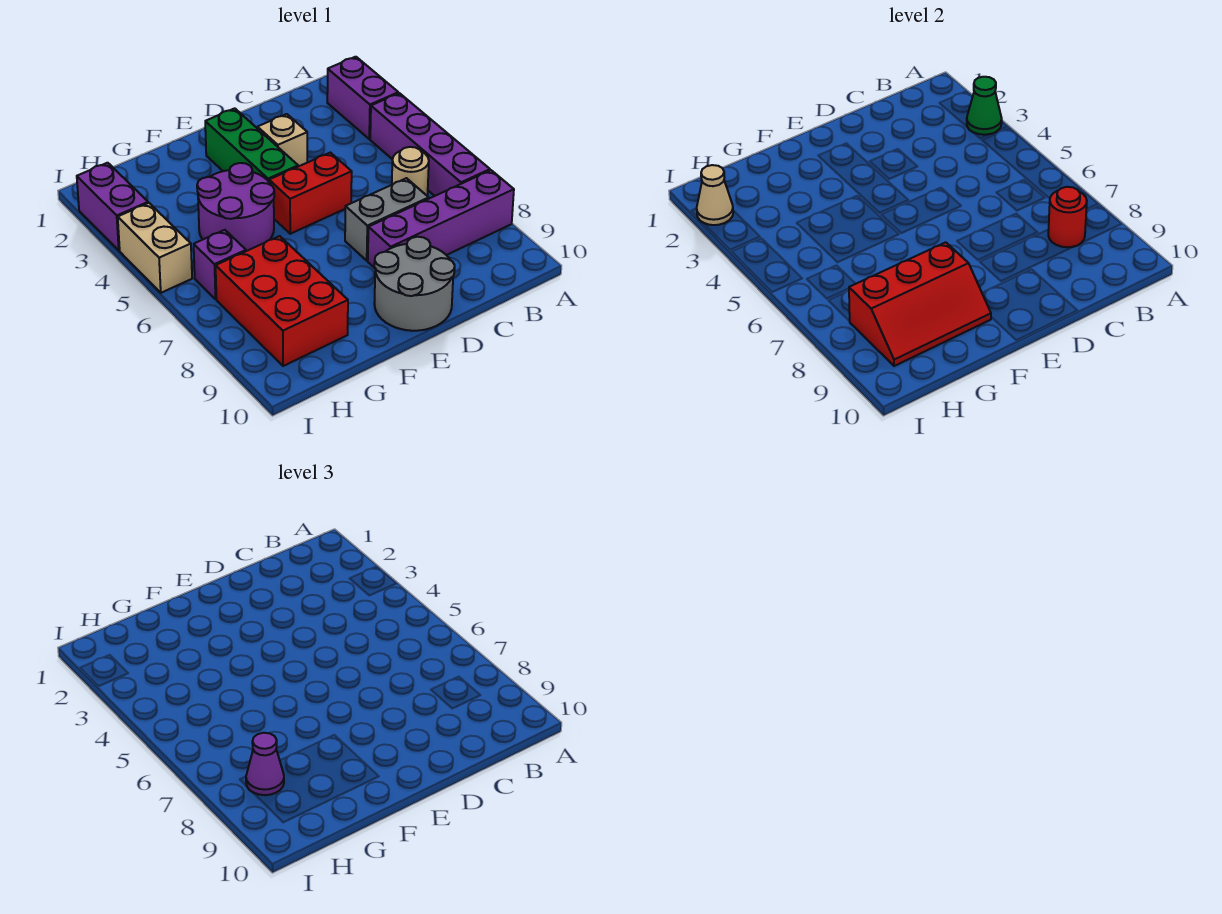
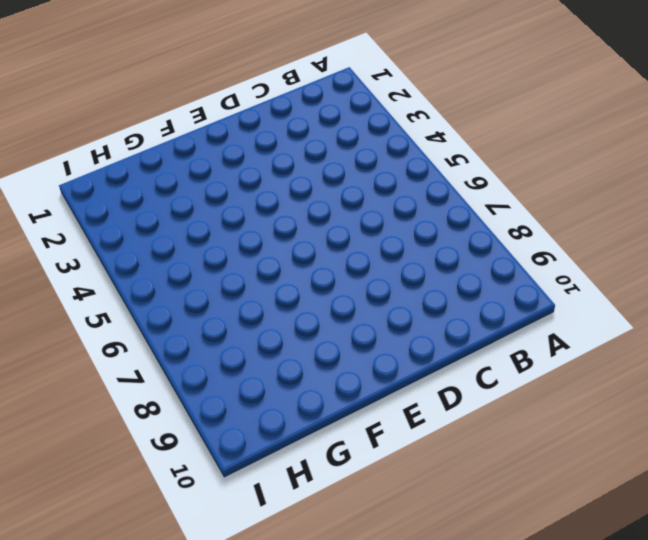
none -> purple brick A2:A3 level 1
none -> purple brick A4:A7 level 1
none -> purple brick A8:D8 level 1

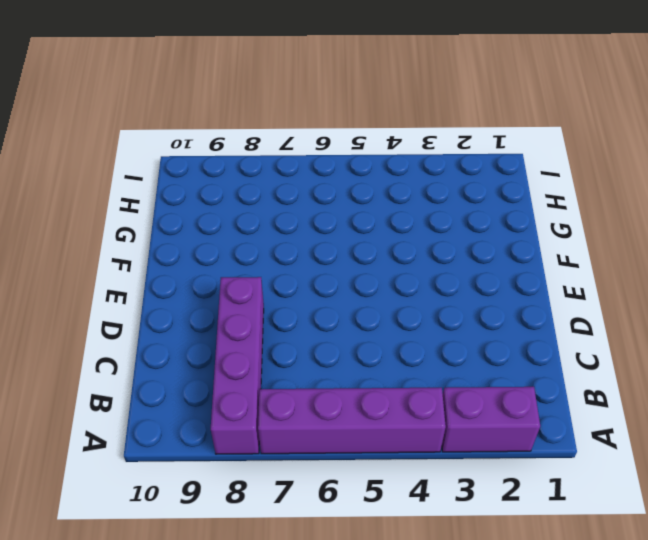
none -> tan round brick B6 level 1
none -> grey brick C7:D7 level 1
none -> tan brick D3 level 1

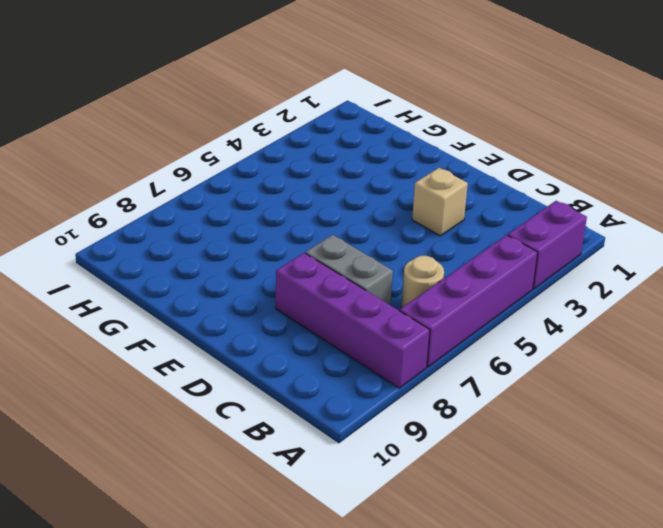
none -> red brick D5:E5 level 1
none -> grey round brick D9:E10 level 1
none -> green brick E2:E4 level 1

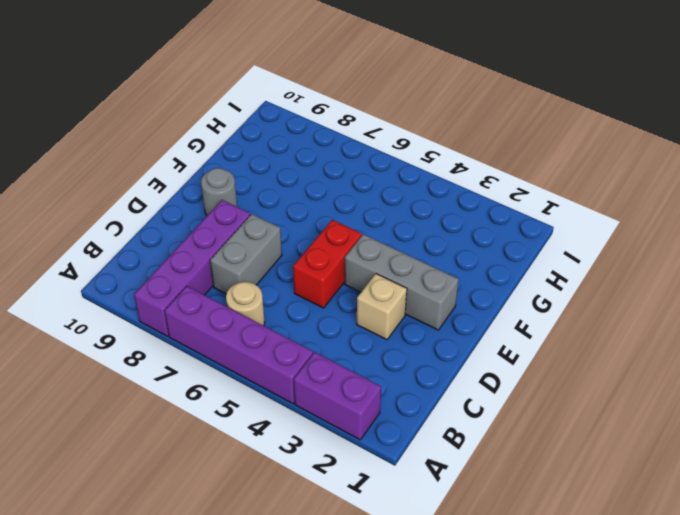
grey brick E2:E4 level 1 -> green brick E2:E4 level 1
grey round brick E9 level 1 -> grey round brick D9:E10 level 1
none -> purple round brick F4:G5 level 1
none -> red brick G7:H9 level 1
none -> purple brick H6 level 1

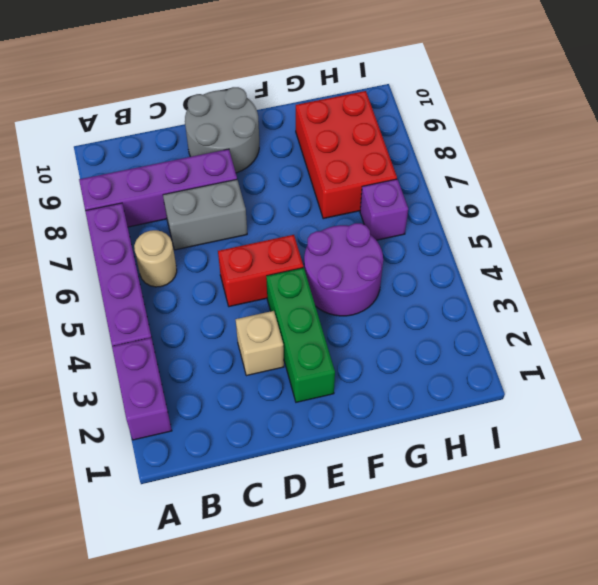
none -> purple brick I2:I3 level 1
none -> tan brick I4:I5 level 1
none -> green cone A3 level 2

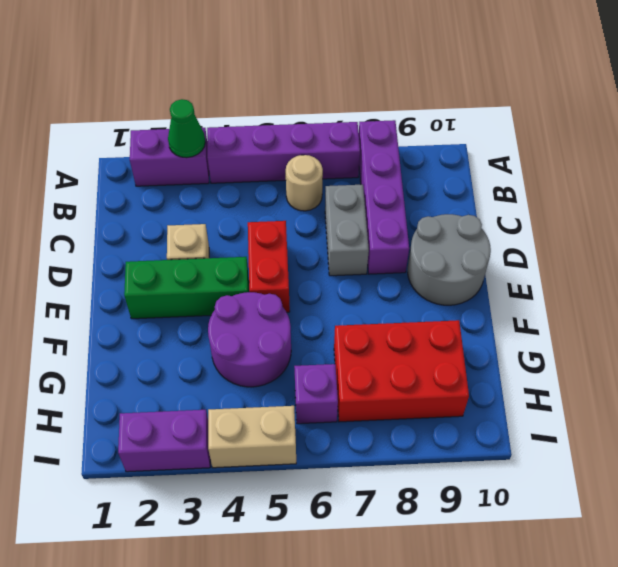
none -> red round brick B8 level 2
none -> red slope F8:H9 level 2 top 8
none -> tan cone I2 level 2

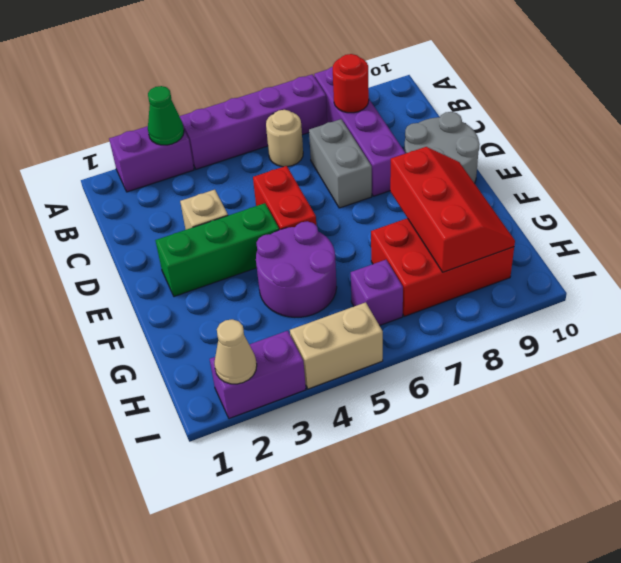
none -> purple cone H8 level 3

